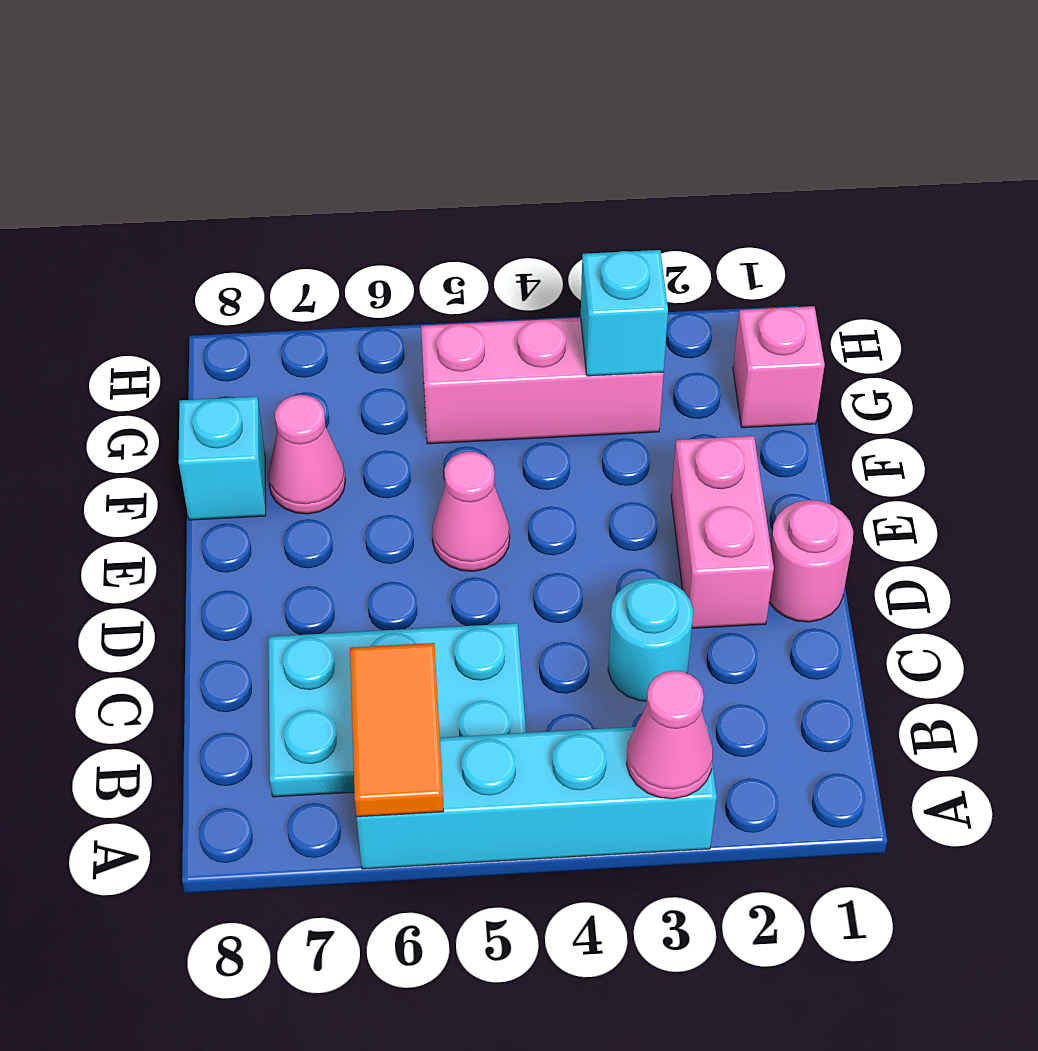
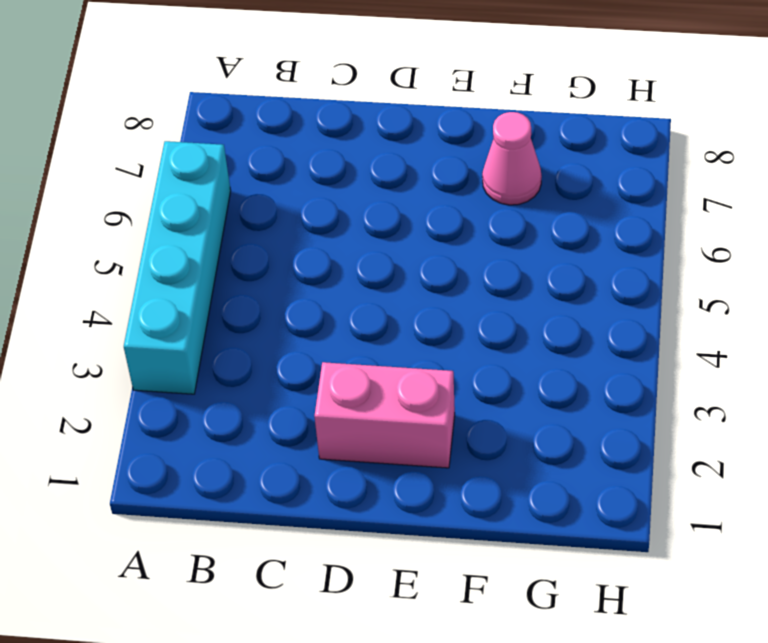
none -> cyan plate B5:C7 level 1
none -> cyan round brick C3 level 1
none -> pink round brick D1 level 1

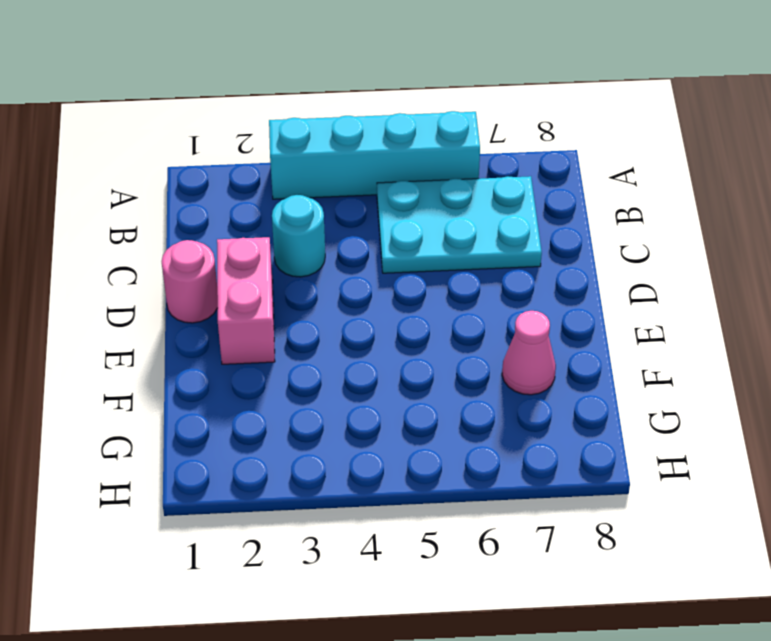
none -> pink cone E5 level 1
none -> cyan brick F8 level 1
none -> pink brick G1 level 1

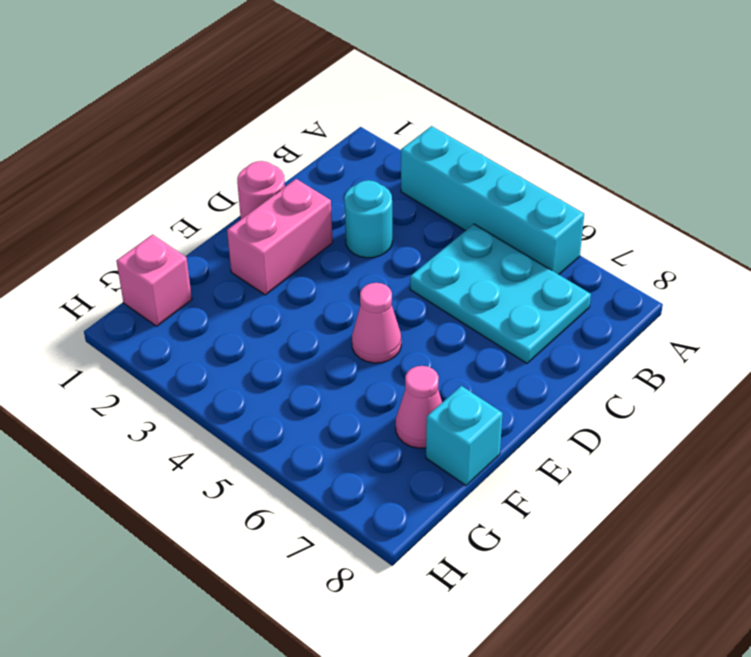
none -> pink brick G3:G5 level 1
none -> pink cone A3 level 2
none -> orange tile A6:B6 level 2

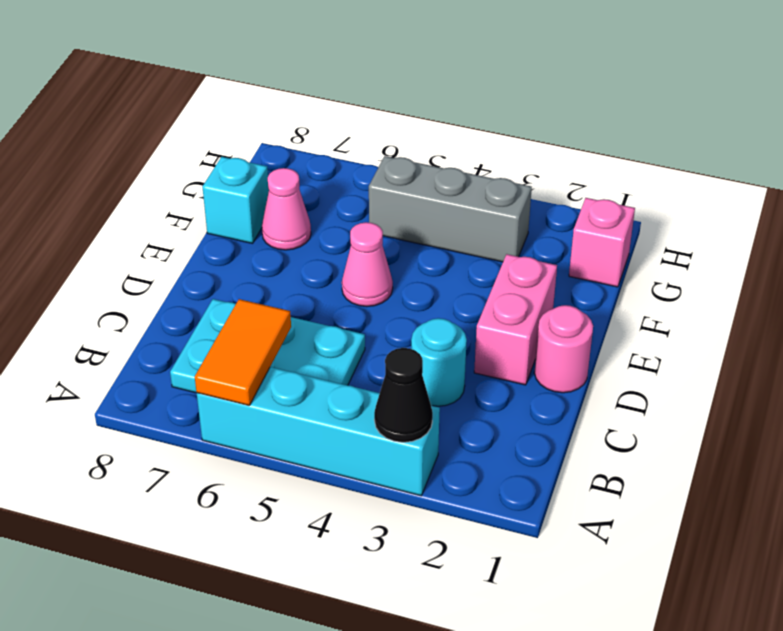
black cone A3 level 2 -> pink cone A3 level 2
grey brick G3:G5 level 1 -> pink brick G3:G5 level 1
none -> cyan brick G3 level 2

